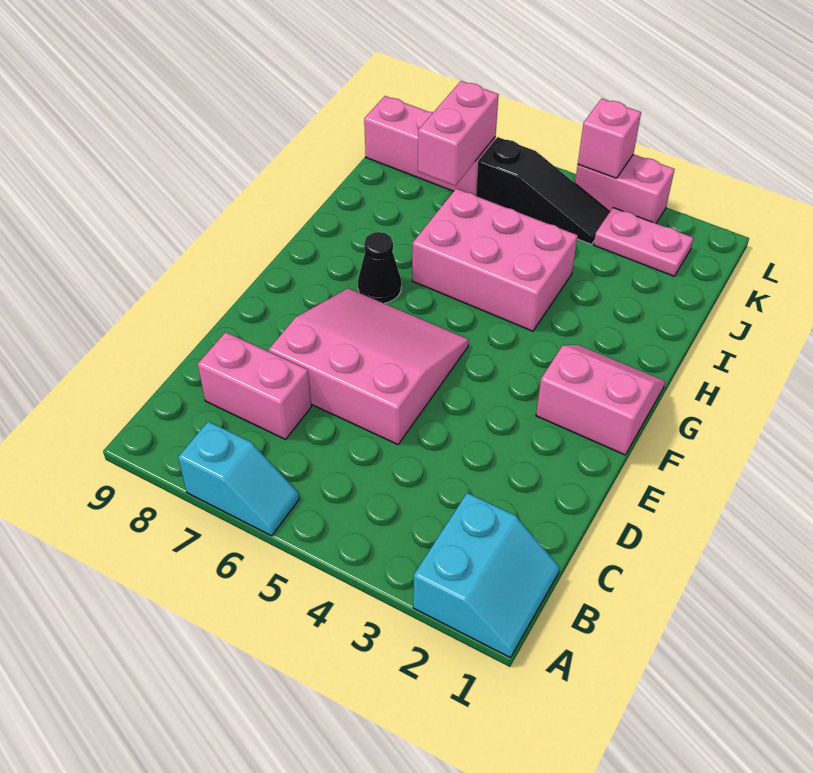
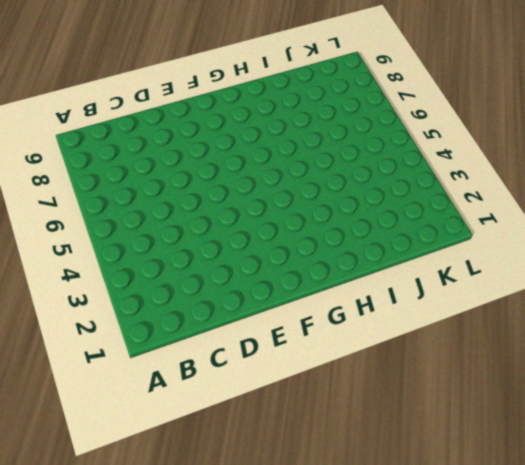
none -> cyan slope A1:B2 level 1 top 2
none -> cyan slope A6:A7 level 1 top 7
none -> pink brick C7:C8 level 1

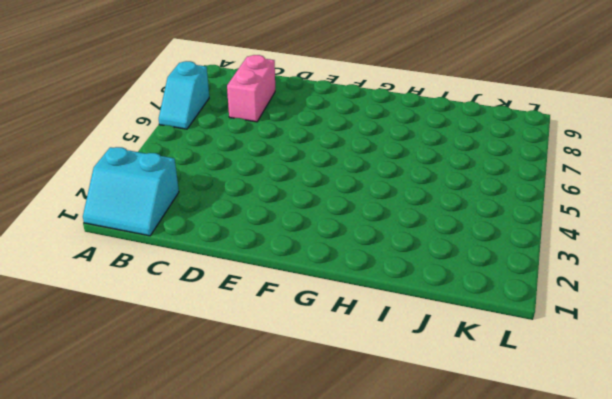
none -> pink slope D5:F7 level 1 top D
none -> pink slope F1:G2 level 1 top F
none -> black cone G7 level 1

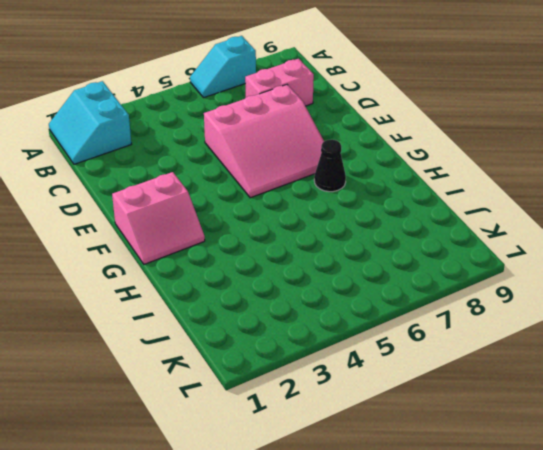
none -> pink brick H4:I6 level 1
none -> pink plate K2:K3 level 1
none -> black slope K4:K6 level 1 top 6

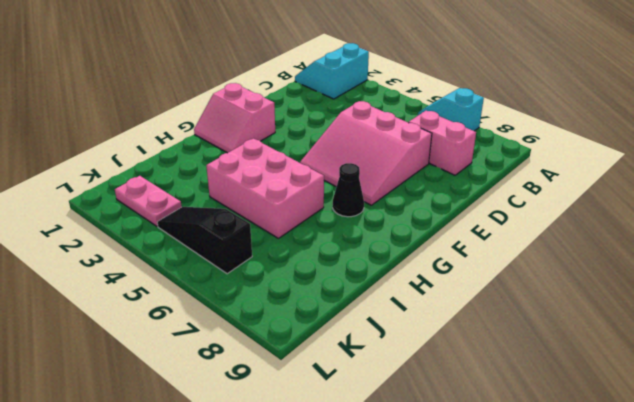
none -> pink brick K7:K9 level 1
none -> pink brick L3:L4 level 1
none -> pink brick J7:K7 level 2

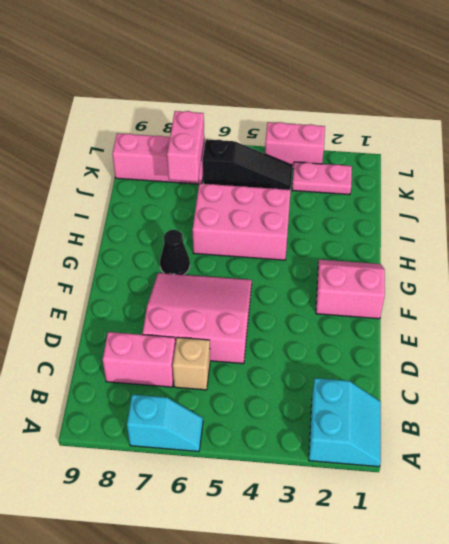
tan brick C6 level 1 -> none
none -> pink brick L4 level 2

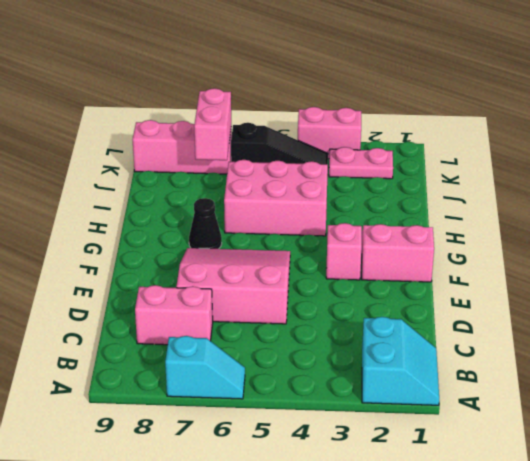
pink brick F3 level 1 -> pink brick L4 level 2

